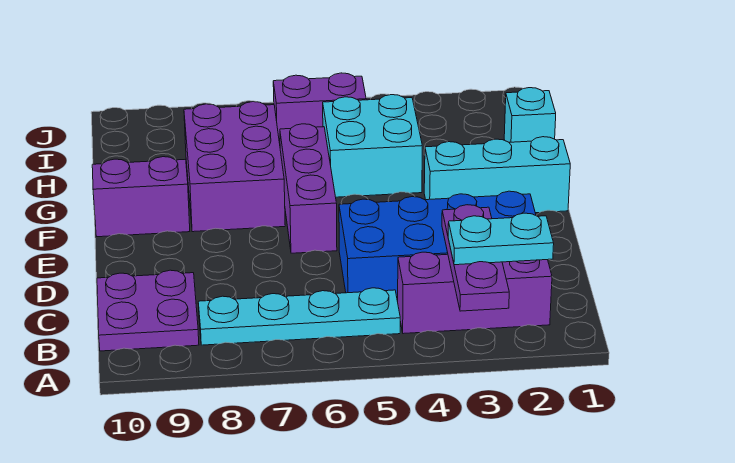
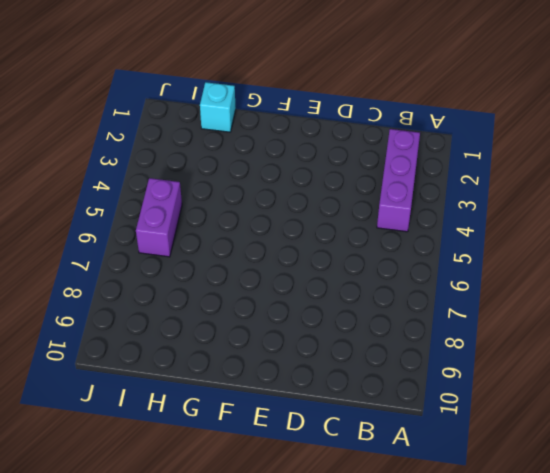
none -> cyan plate B5:B8 level 1
none -> purple plate B9:C10 level 1
none -> blue brick C2:D5 level 1

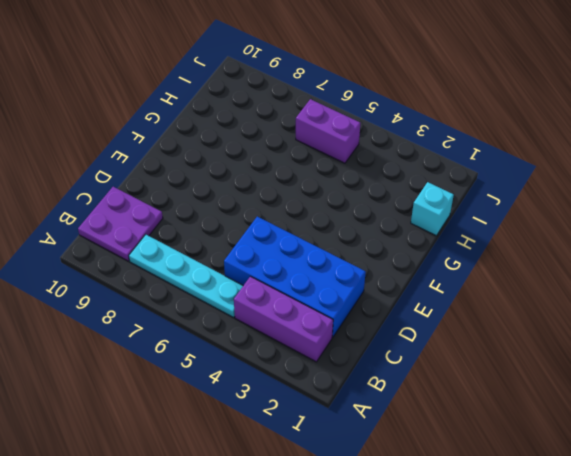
none -> purple brick E6:G6 level 1
none -> cyan brick F1:F3 level 1
none -> purple brick F7:H8 level 1

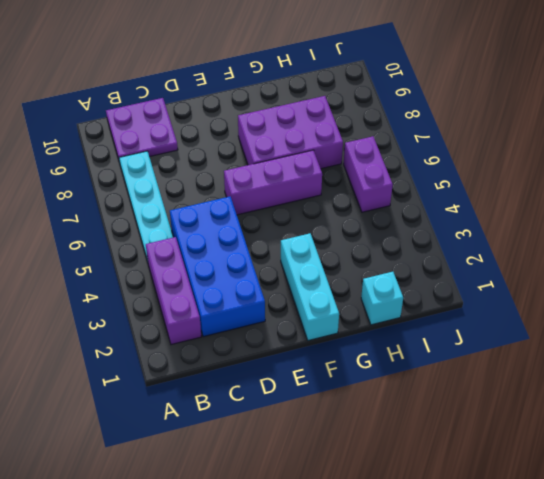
none -> purple brick F9:F10 level 1
none -> cyan brick G4:H5 level 1
none -> purple plate A3:C3 level 2

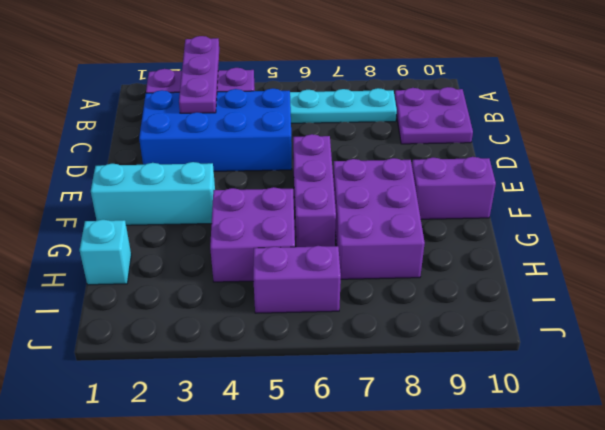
purple brick G4:H5 level 1 -> cyan brick G4:H5 level 1
none -> cyan plate B2:B3 level 3

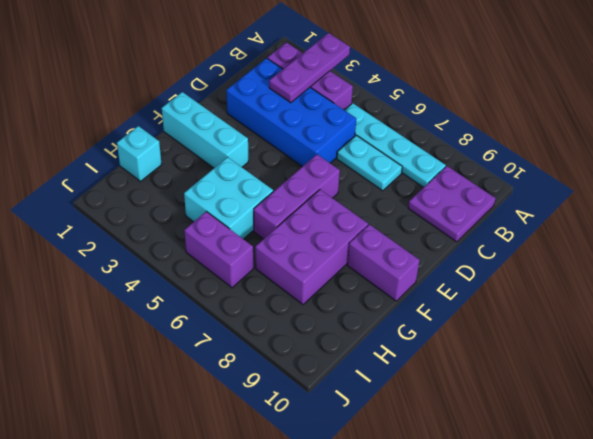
cyan plate C6:C7 level 1 -> cyan plate B2:B3 level 3

